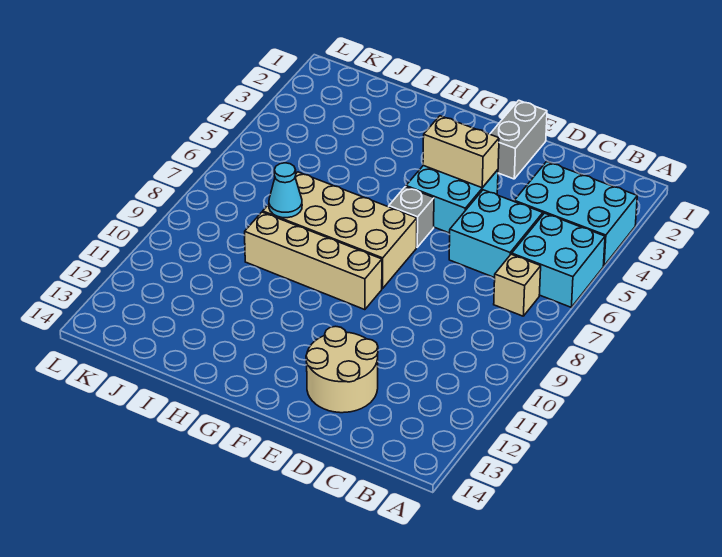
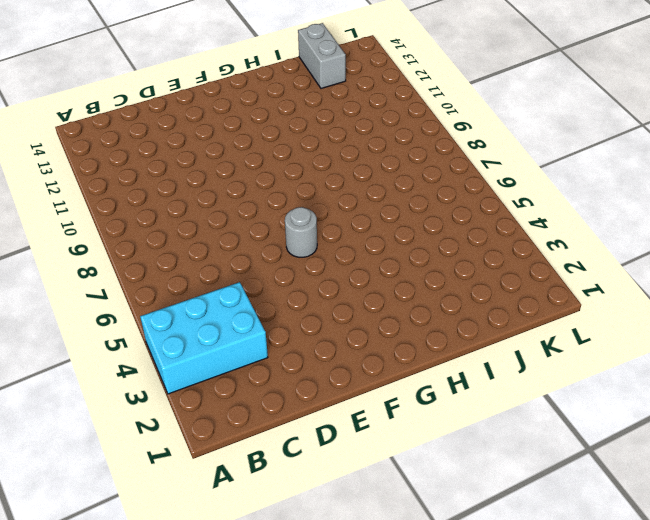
grey round brick F6 level 1 -> grey brick F6 level 1
grey brick J13:J14 level 1 -> grey brick E1:E2 level 1
none -> cyan brick A5:B6 level 1
none -> tan brick B7 level 1
none -> cyan brick C5:D6 level 1

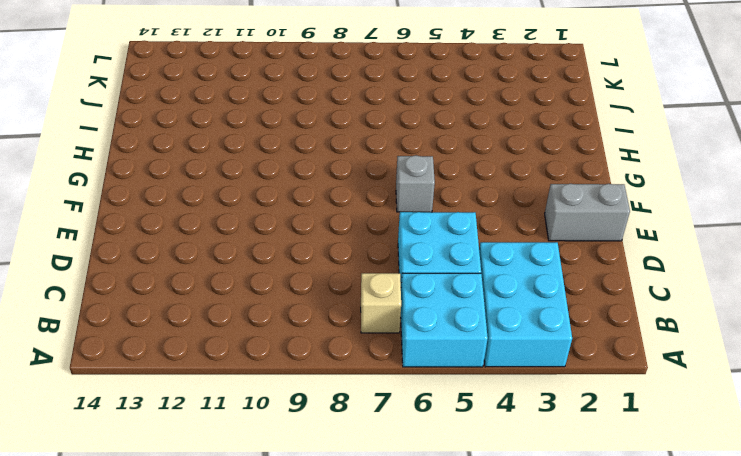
none -> tan round brick D12:E13 level 1
none -> cyan brick E4:F5 level 1
none -> tan brick F7:I8 level 1

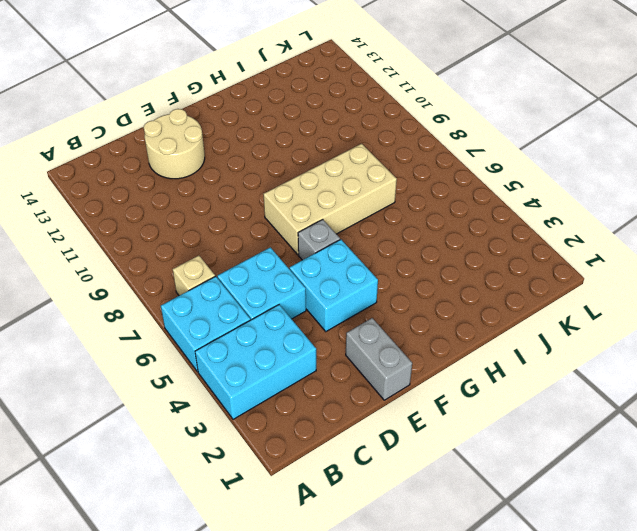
none -> tan brick F9:I9 level 1
none -> tan brick E4:F4 level 2
none -> cyan cone I8 level 2

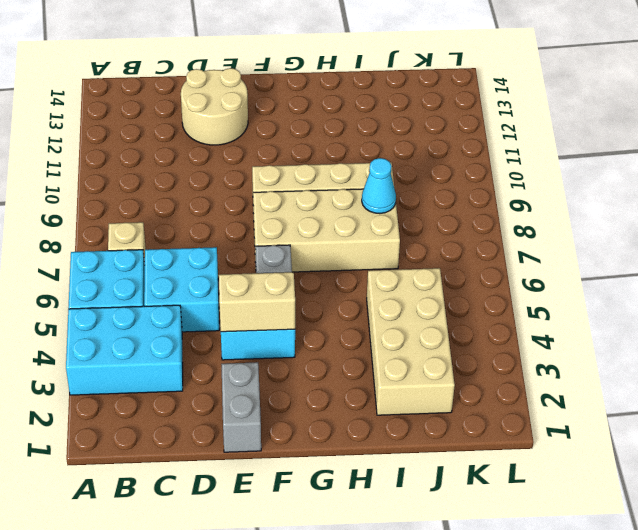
tan brick I2:J5 level 1 -> none

